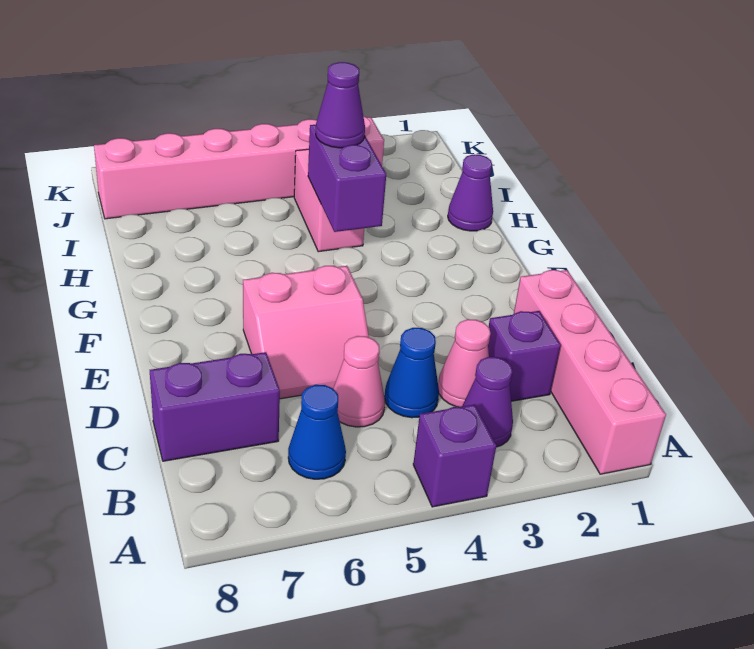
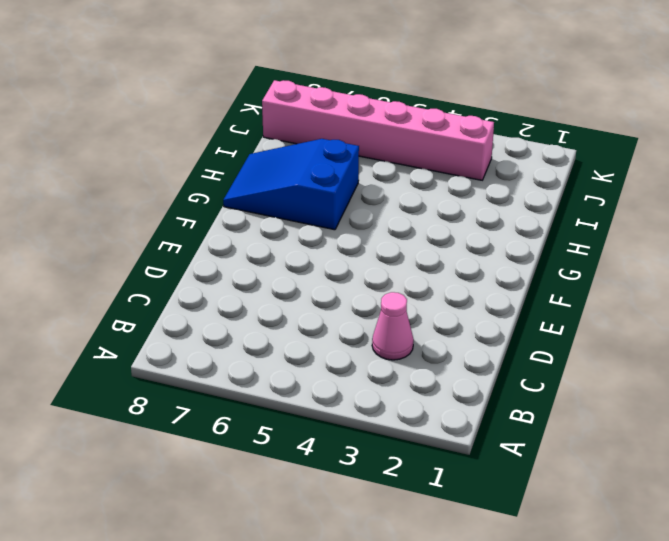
blue slope G6:H8 level 1 top 6 -> none
none -> pink brick A1:D1 level 1
none -> purple brick A4 level 1
none -> purple cone B3 level 1

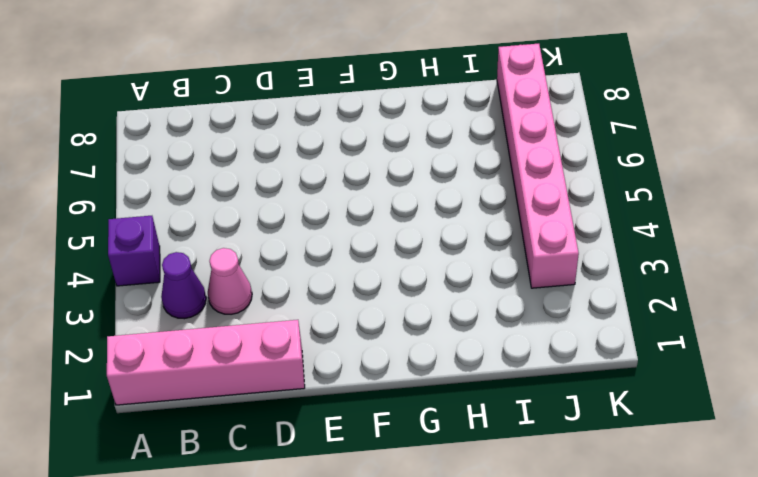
none -> blue cone B6 level 1
none -> purple brick C2 level 1
none -> blue cone C4 level 1

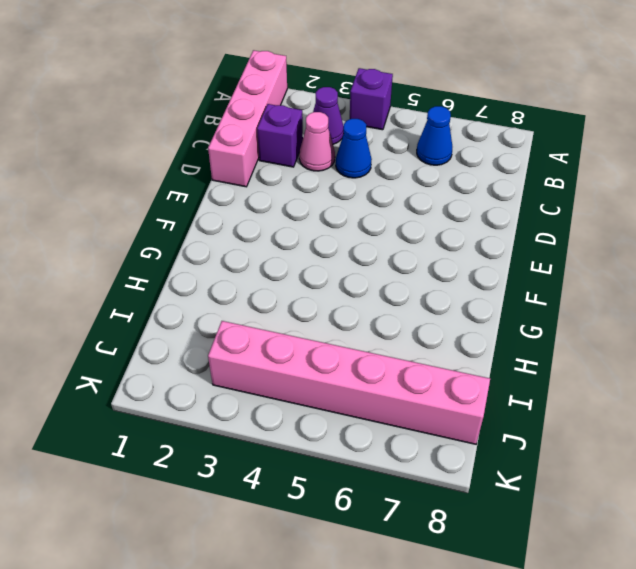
none -> pink cone C5 level 1
none -> purple brick C7:C8 level 1
none -> pink slope D5:E6 level 1 top E

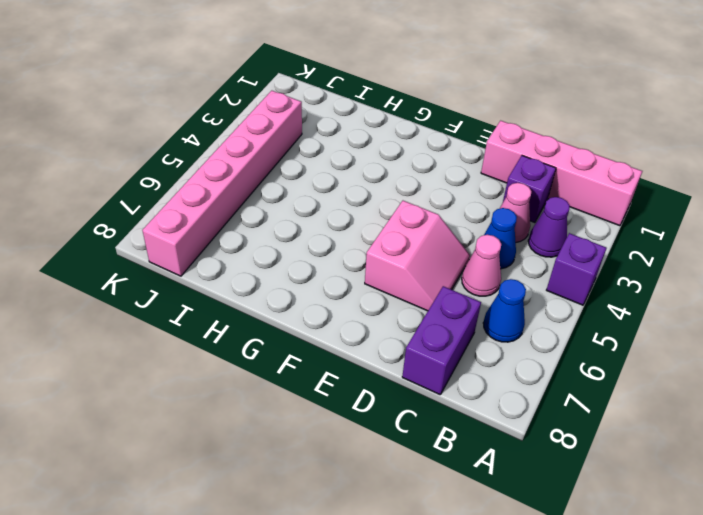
none -> purple cone H1 level 1
none -> pink brick H4:I4 level 1
none -> purple brick G4:H4 level 2

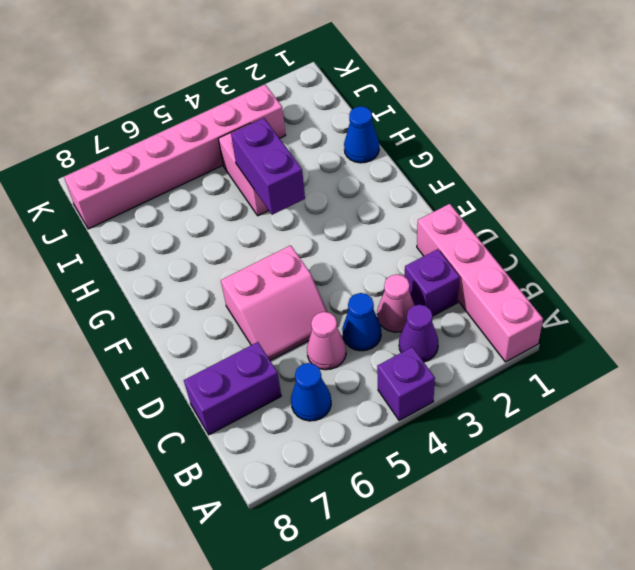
blue cone H1 level 1 -> purple cone H1 level 1
none -> purple cone H4 level 3

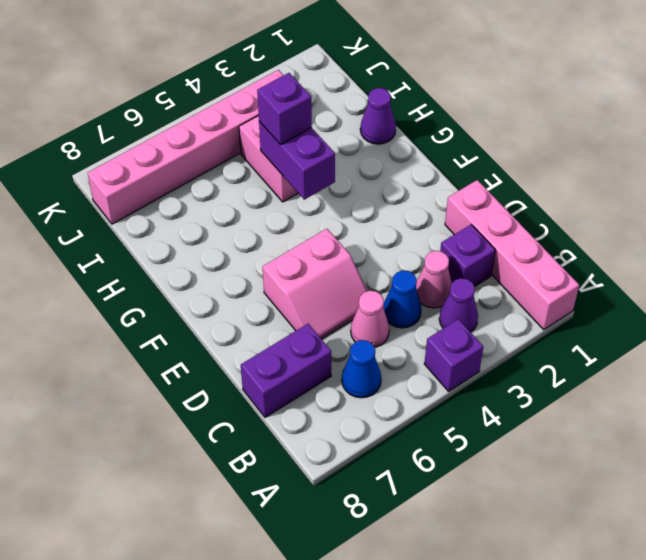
purple brick H4 level 3 -> purple cone H4 level 3

